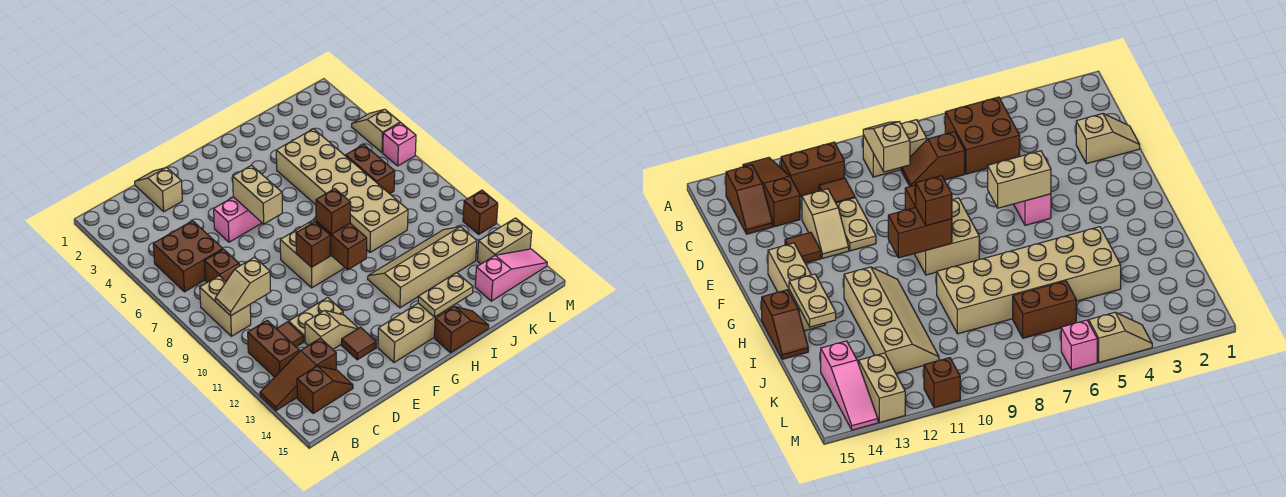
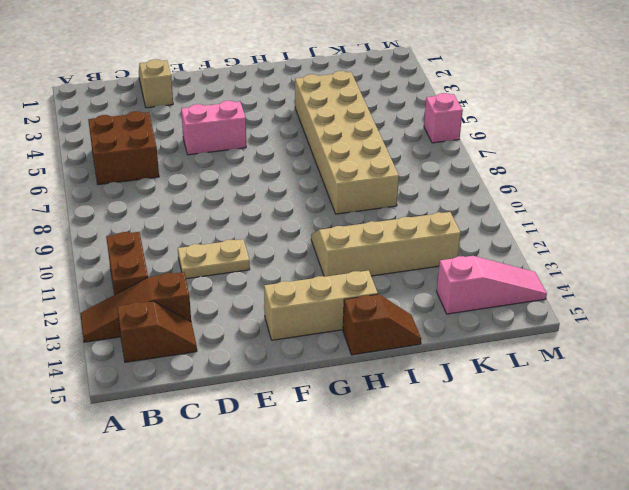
none -> tan brick B8:B9 level 1
none -> brown slope C7:C8 level 1 top 7
none -> brown tile C11 level 1

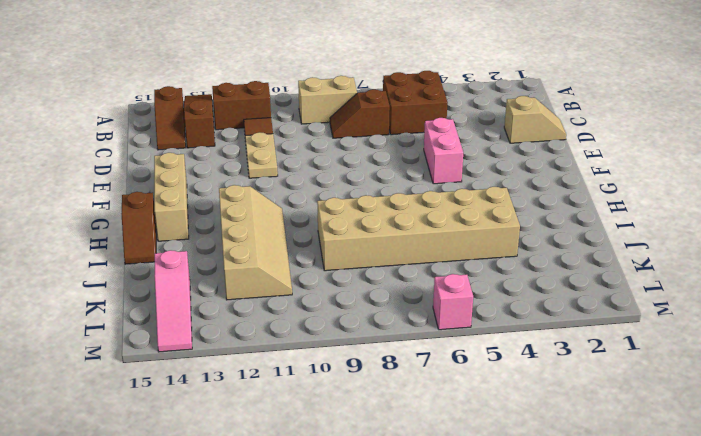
none -> tan slope D12:E12 level 1 top D
none -> brown tile E13 level 1
none -> tan brick F8:G9 level 1

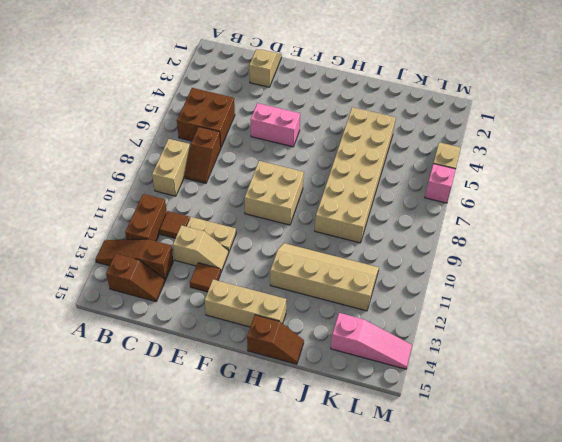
none -> brown brick K6:K7 level 1
none -> tan brick L13:M13 level 1
none -> brown brick M11 level 1

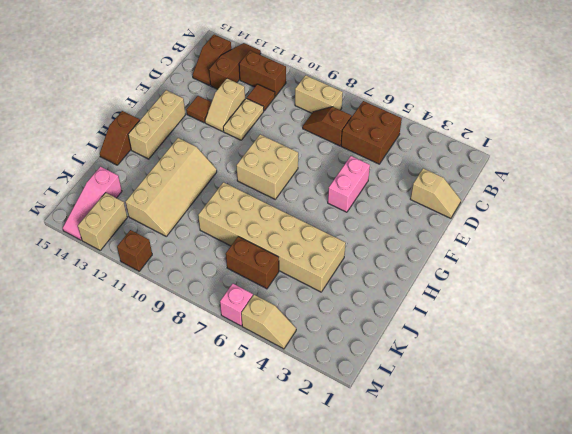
none -> tan slope B9:C9 level 2 top C
none -> tan brick F5:F6 level 2
none -> brown brick F9 level 2

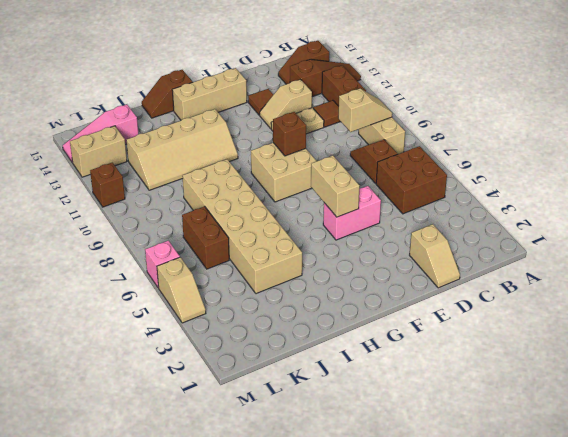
none -> brown brick G9:G10 level 2
none -> tan plate H14:I14 level 2
none -> brown brick G9 level 3

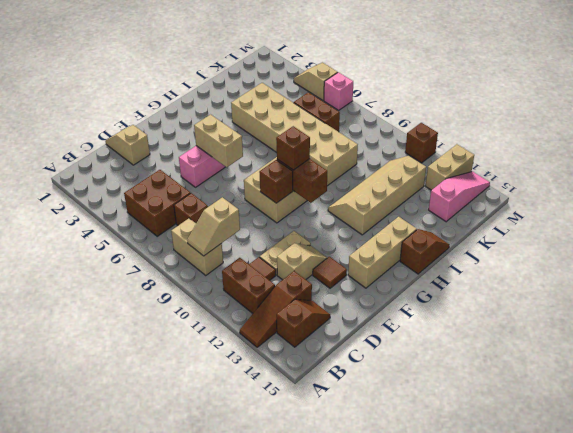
none -> tan plate H14:I14 level 2

